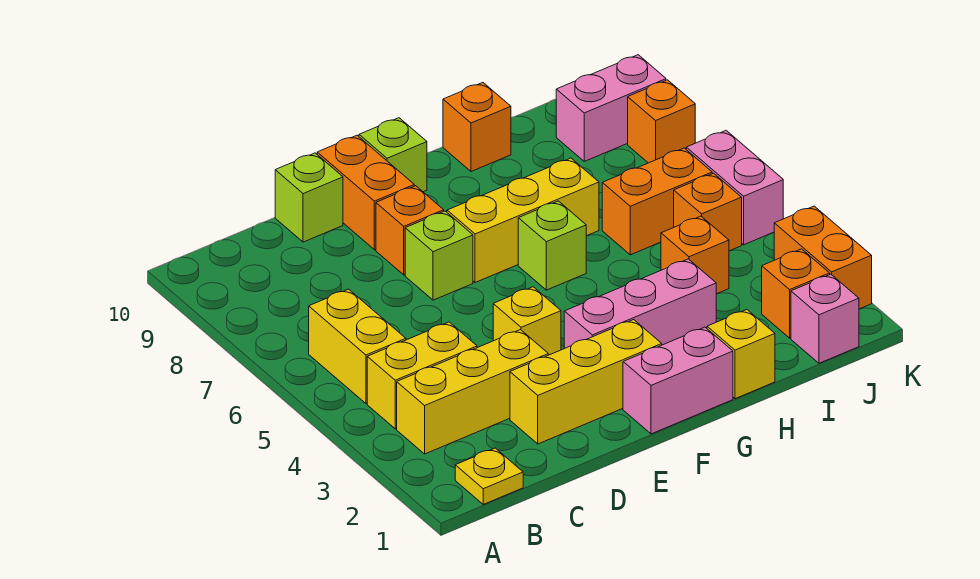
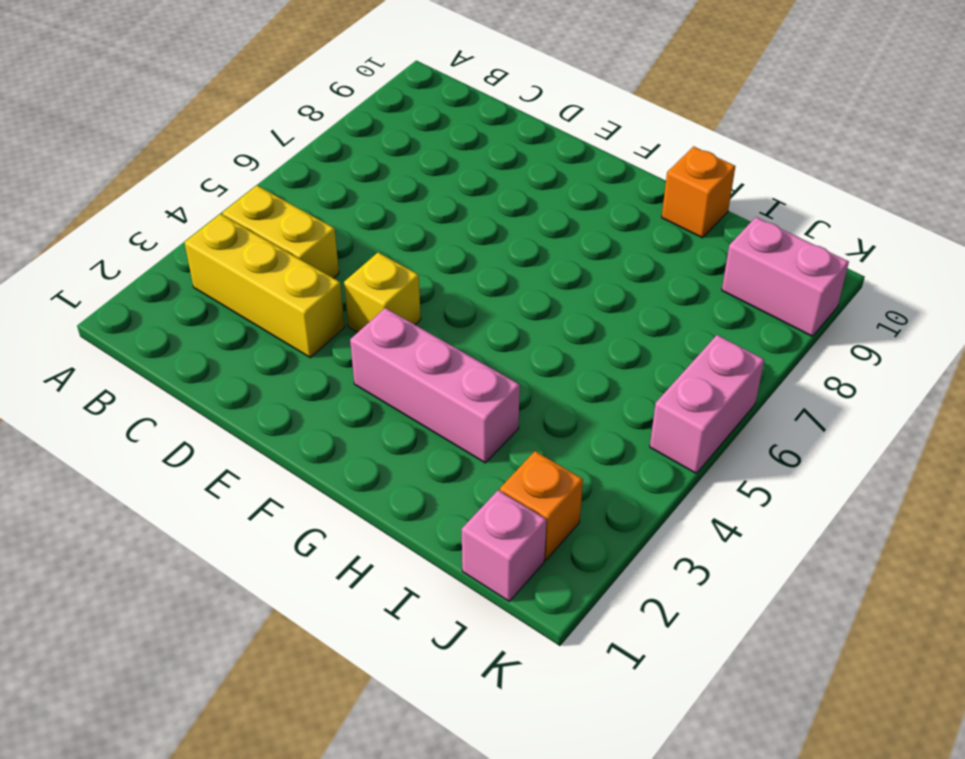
none -> yellow plate B1 level 1
none -> yellow brick B5:B6 level 1
none -> yellow brick D2:F2 level 1

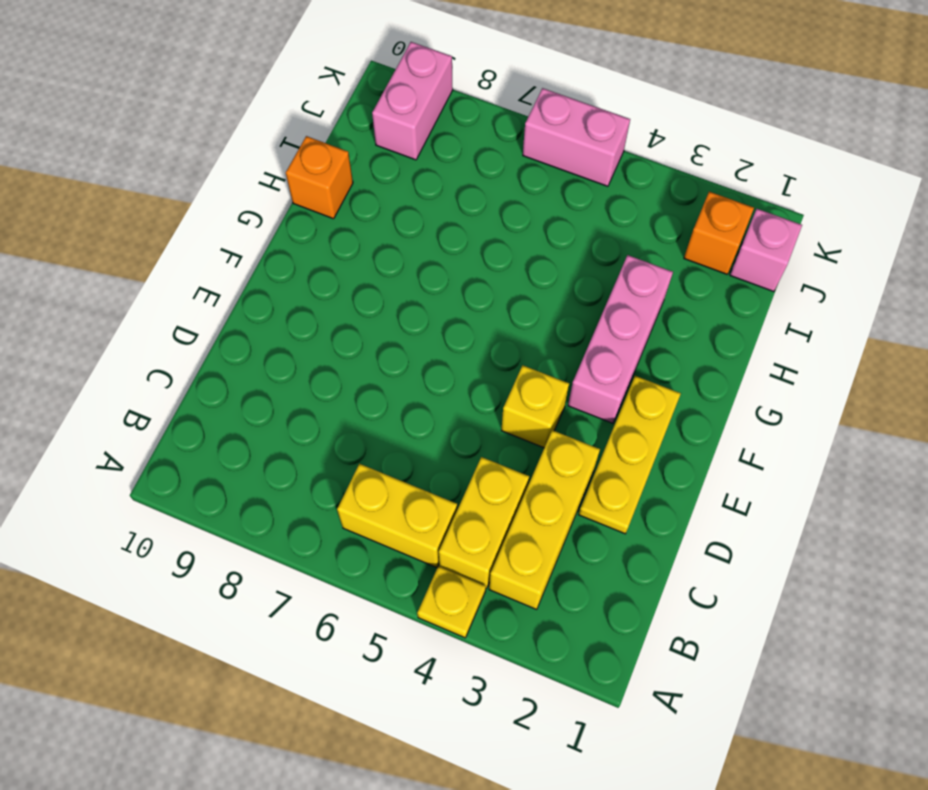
yellow plate A4 level 1 -> yellow plate B1 level 1
yellow plate D2:F2 level 1 -> yellow brick D2:F2 level 1
none -> lime brick D10 level 1
none -> lime brick E7 level 1
none -> orange brick E8 level 1

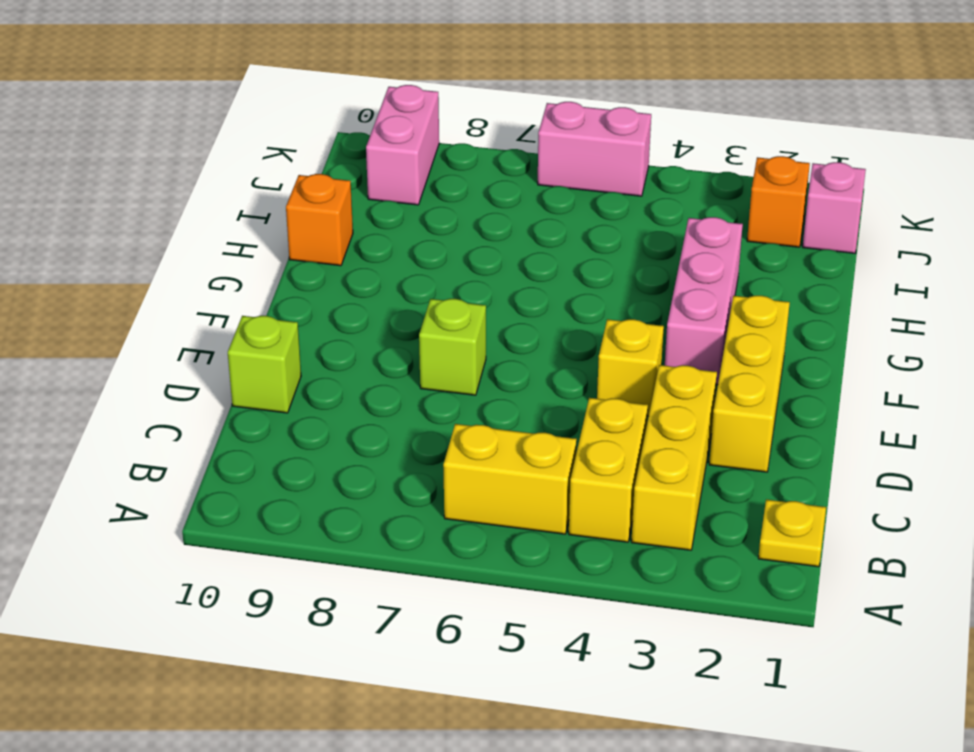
none -> orange brick E8 level 1
none -> orange brick E9:E10 level 1
none -> pink brick F1:G1 level 1

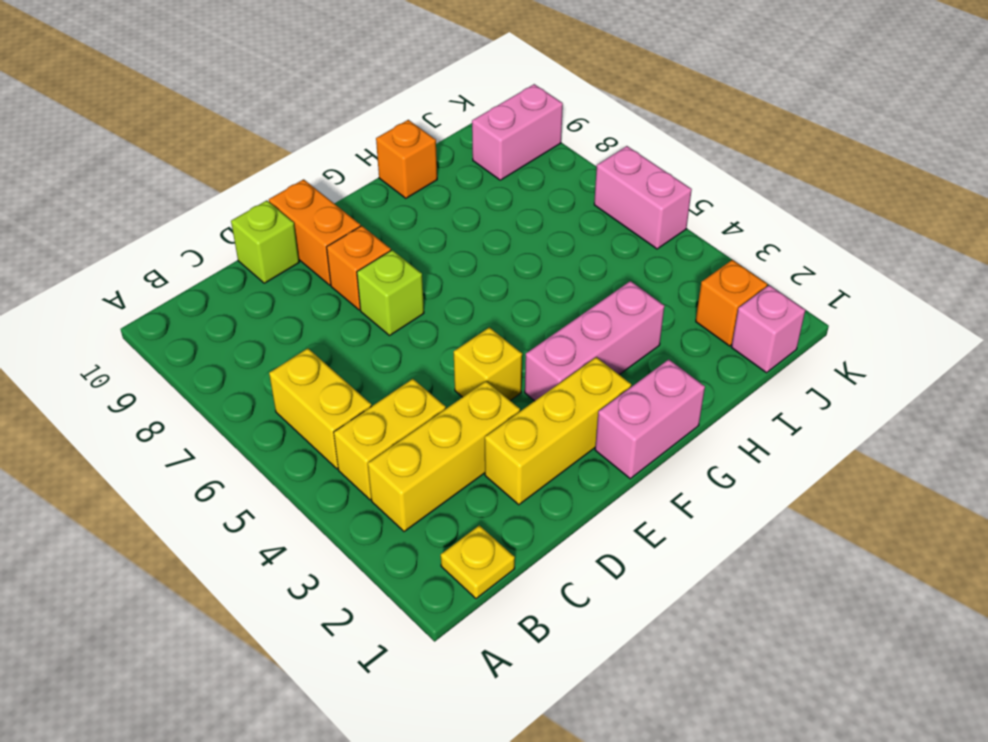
none -> yellow brick F7:H7 level 1
none -> lime brick F10 level 1
none -> lime brick G6 level 1

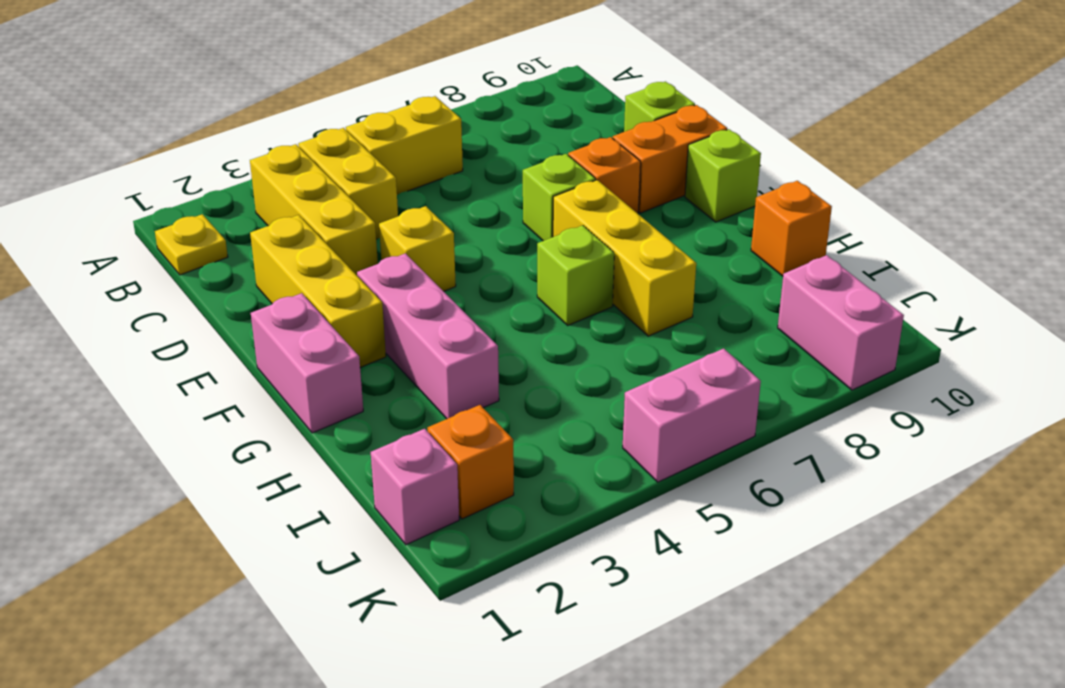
none -> yellow brick H1 level 1
none -> orange brick I4 level 1
none -> orange brick I6:J6 level 1

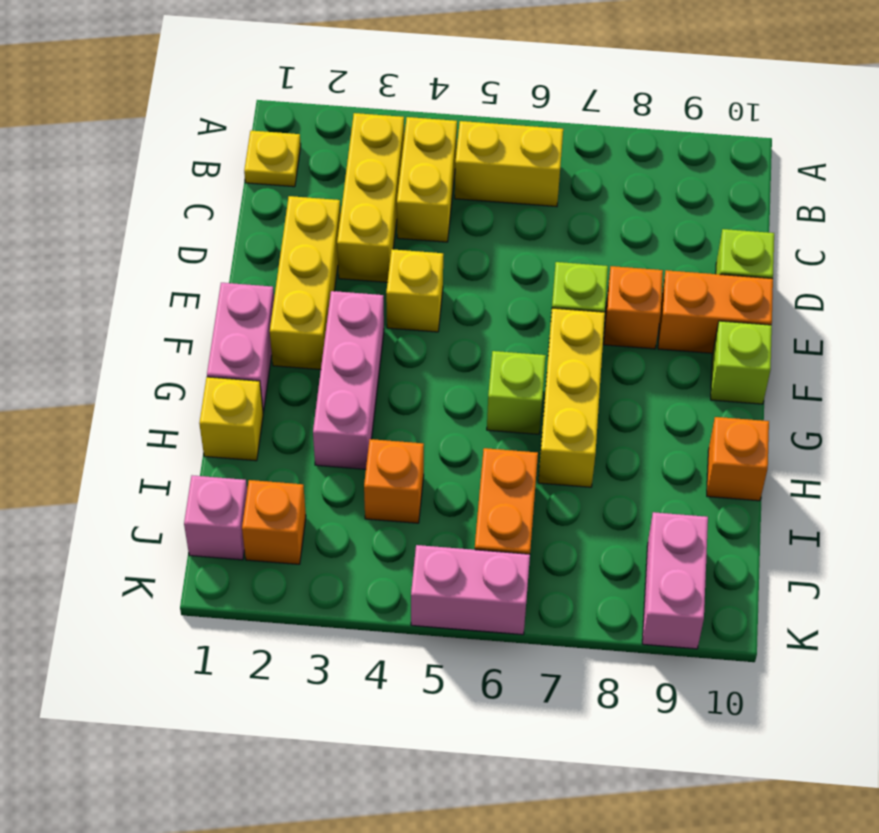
none -> orange brick J5 level 1
none -> orange brick K2:K3 level 1
none -> orange brick K8 level 1

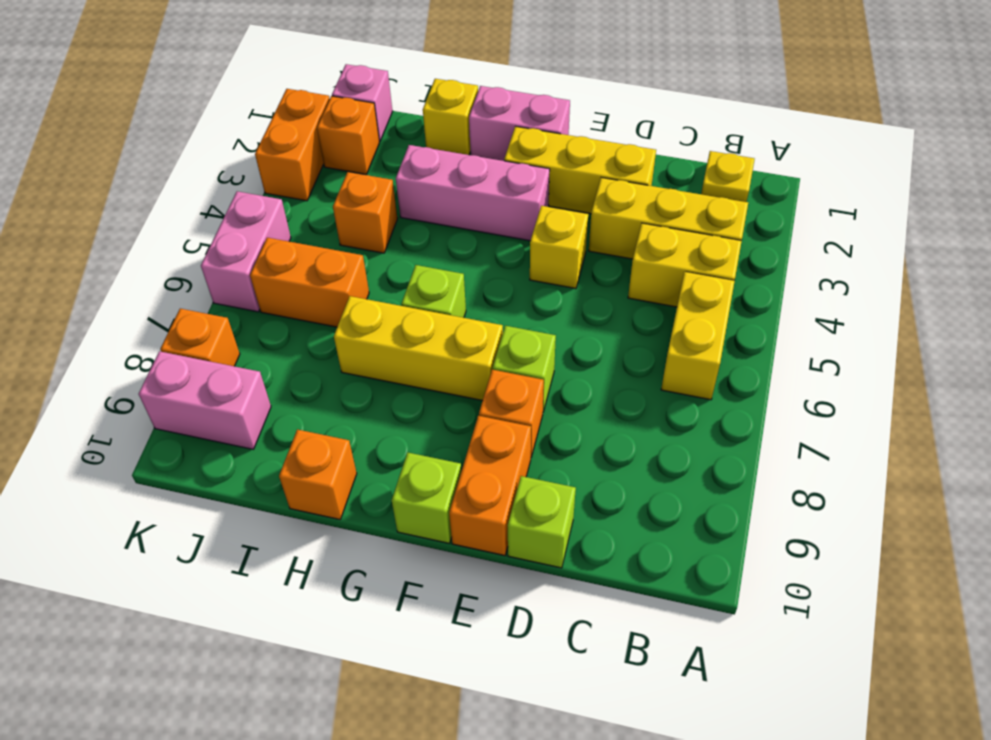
none -> orange brick J5 level 1

